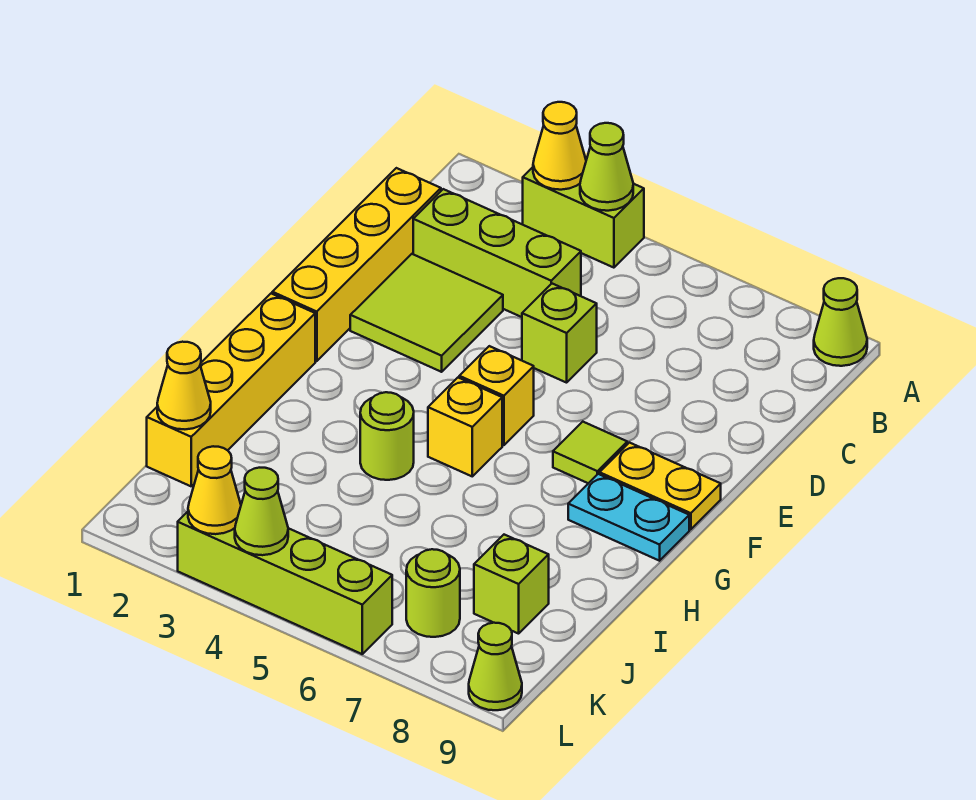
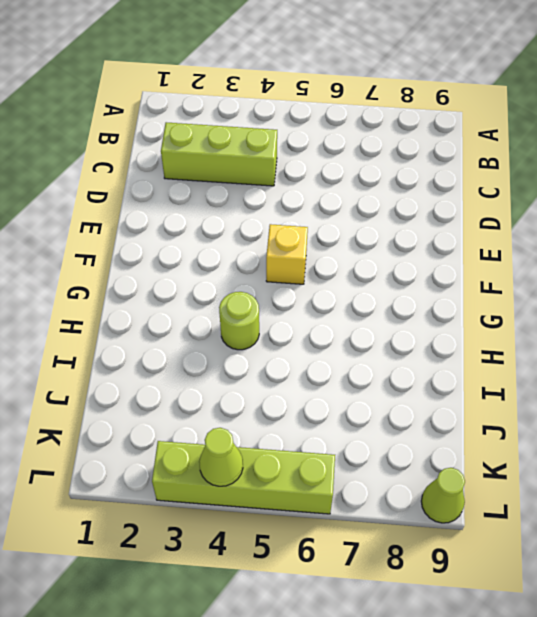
none -> lime brick A3:A4 level 1
none -> lime cone A9 level 1
none -> yellow brick C1:F1 level 1

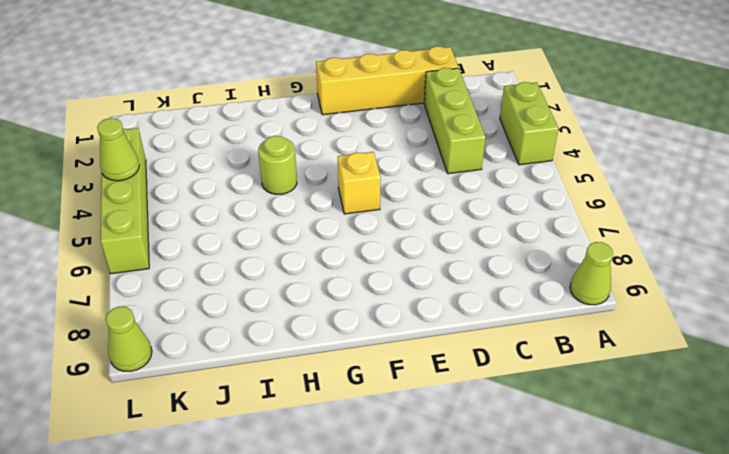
none -> lime tile D2:E3 level 1
none -> lime brick D5 level 1
none -> lime tile F7 level 1

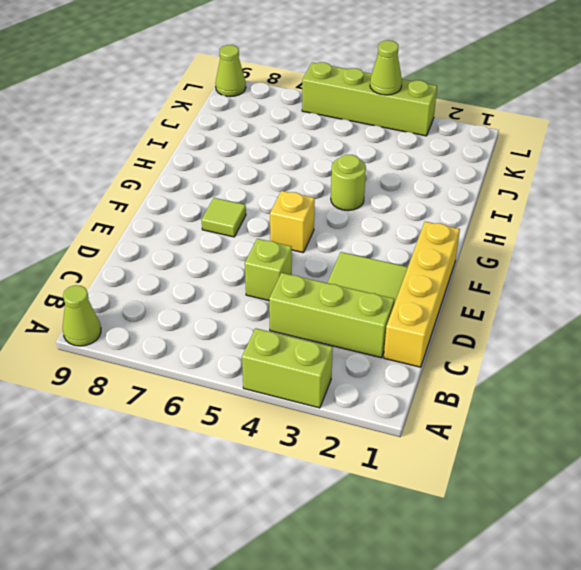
none -> yellow plate F8:F9 level 1
none -> yellow brick G1:J1 level 1
none -> yellow brick G5 level 1

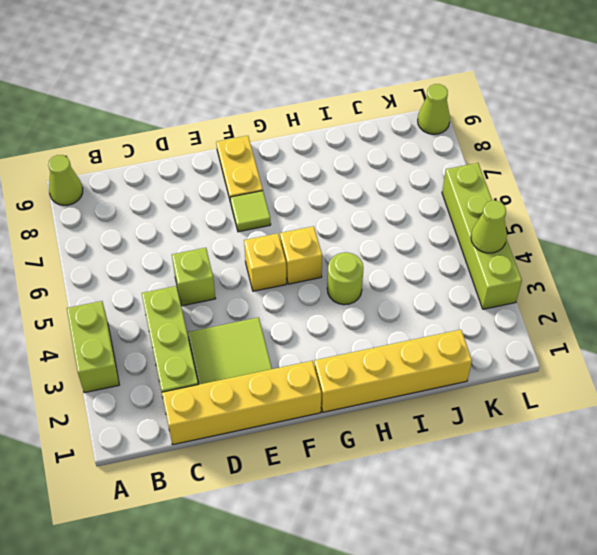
none -> cyan plate G8:G9 level 1
none -> lime brick J8 level 1
none -> lime round brick K7 level 1

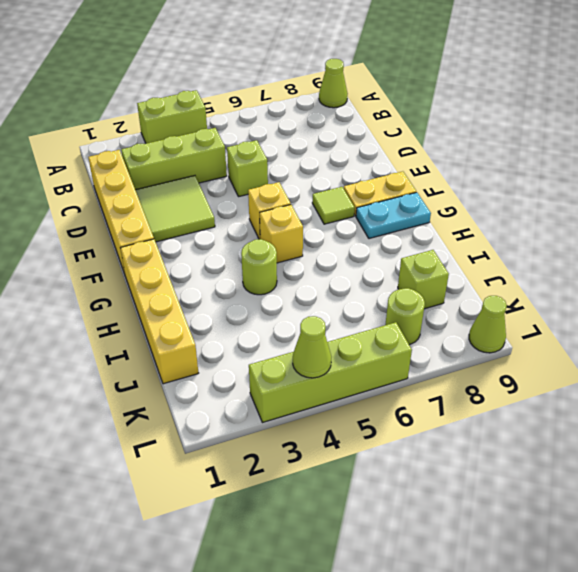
none -> yellow cone A3 level 2
none -> lime cone A4 level 2
none -> yellow cone J1 level 2

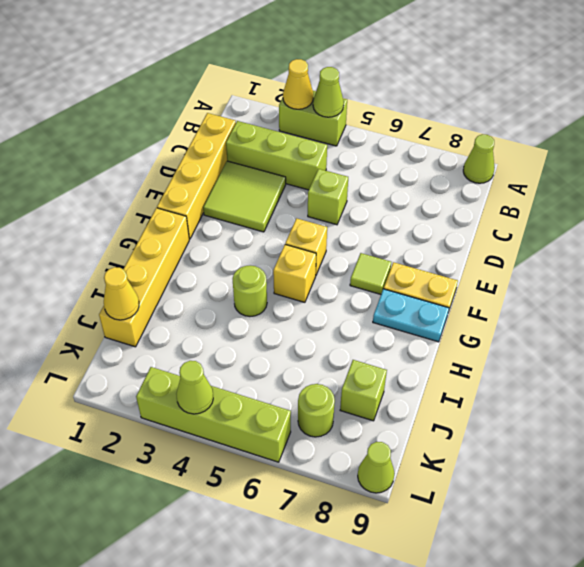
none -> yellow cone L3 level 2

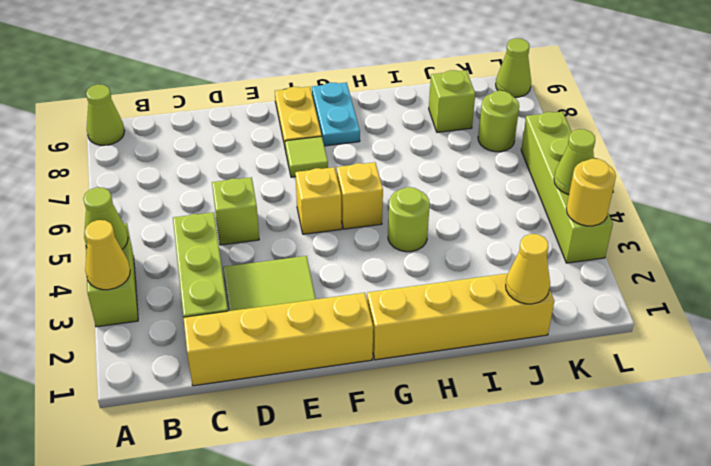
yellow round brick L3 level 2 -> yellow cone L3 level 2

